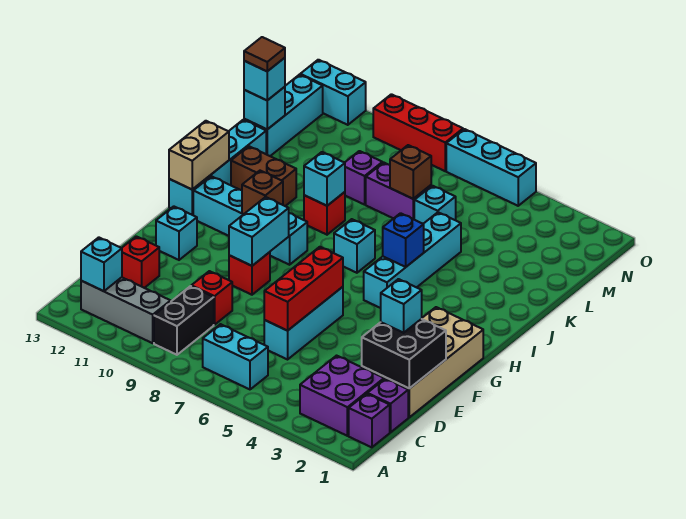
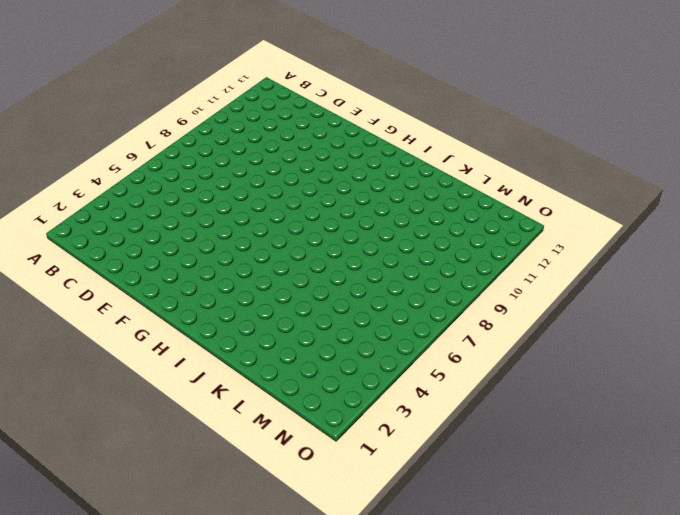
none -> purple brick B1 level 1
none -> purple brick B2:C3 level 1
none -> cyan brick B6:B7 level 1
none -> black brick B9:C9 level 1

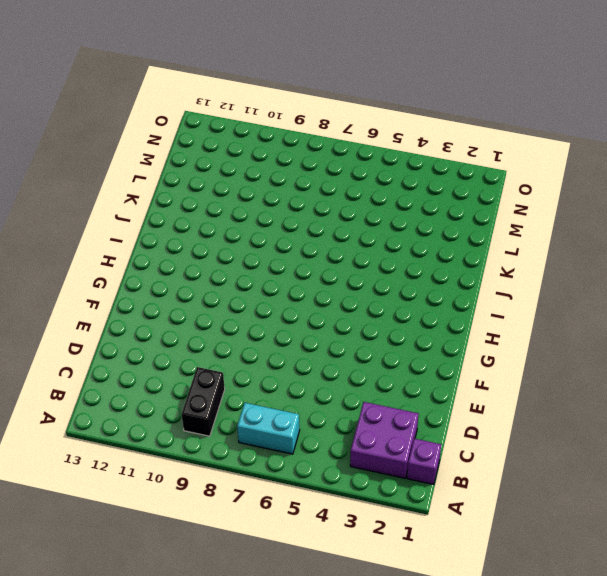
none -> grey brick B10:B12 level 1
none -> purple brick C1 level 1
none -> tan brick D1:G2 level 1
none -> cyan brick D6:F6 level 1

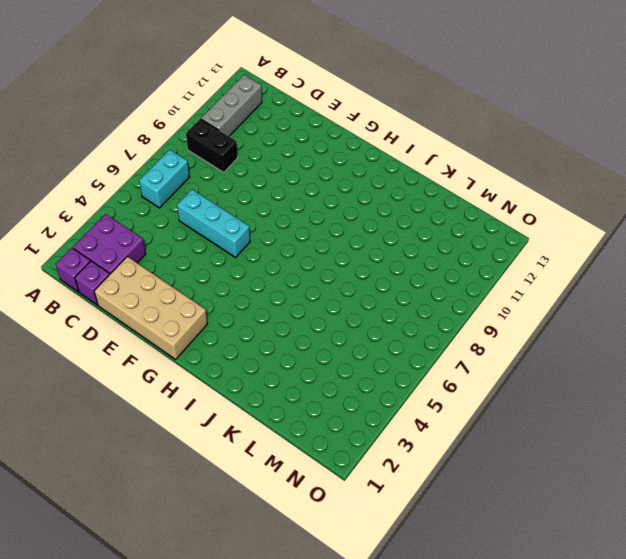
none -> red brick D9 level 1
none -> red brick D12 level 1
none -> red brick F9 level 1
none -> cyan brick F12 level 1

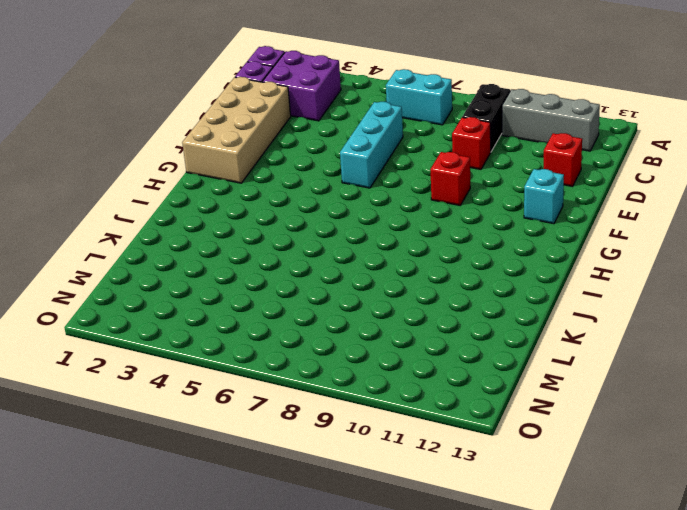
none -> cyan brick H5:K5 level 1
none -> cyan brick H9:H12 level 1
none -> cyan brick H13:K13 level 1
none -> cyan brick I7 level 1

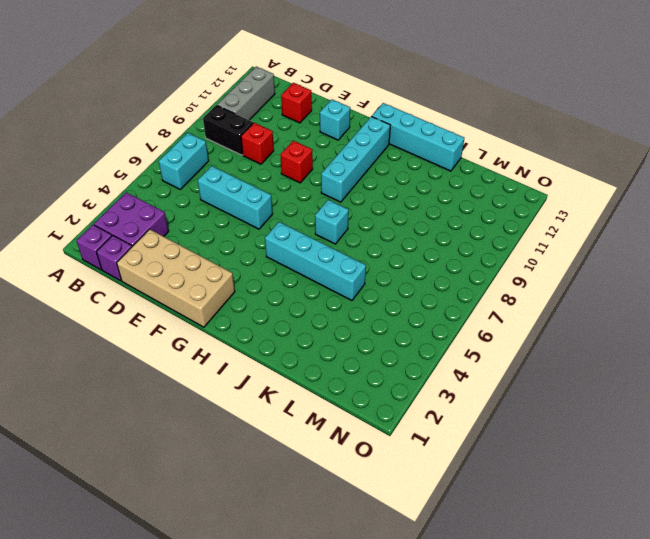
none -> red brick J9 level 1
none -> brown brick J11:J12 level 1
none -> cyan brick L6 level 1
none -> purple brick L7:L8 level 1

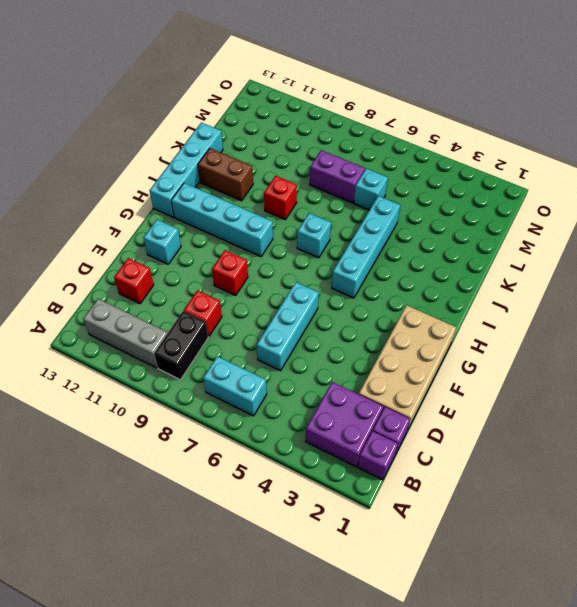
none -> purple brick L9 level 1
none -> cyan brick L13:N13 level 1
none -> cyan brick O5:O7 level 1
none -> red brick O8:O10 level 1

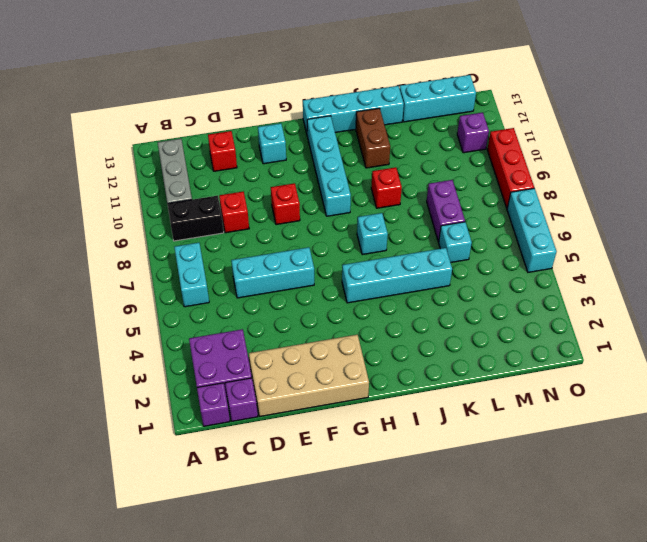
purple brick N11 level 1 -> purple brick L9 level 1
none -> cyan brick O12:O13 level 1
none -> cyan brick B12 level 2
none -> black brick D1:E2 level 2
none -> red brick D6:F6 level 2

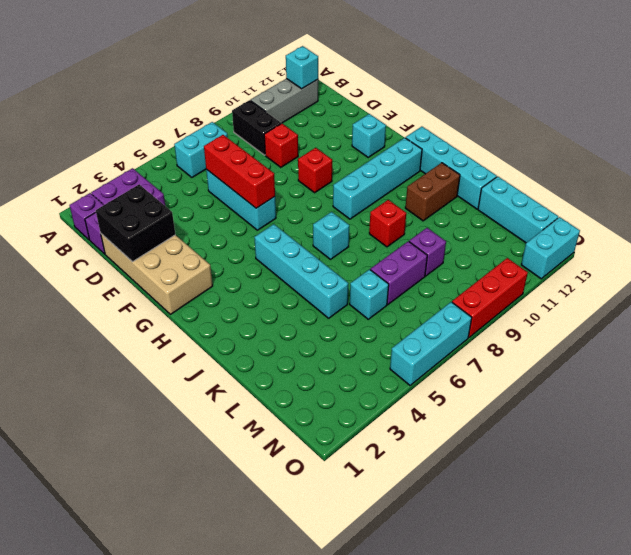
none -> red brick D12 level 1
none -> cyan brick F9:G9 level 2
none -> brown brick H10 level 2
none -> tan brick H13:I13 level 2

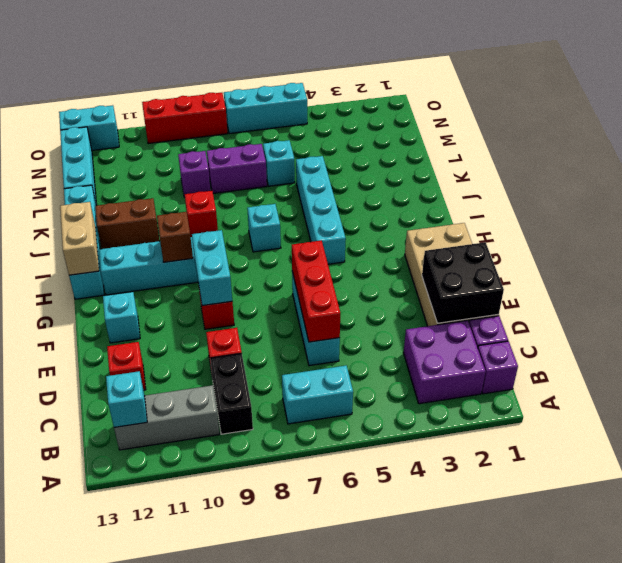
none -> blue brick I5 level 2
none -> cyan brick J9 level 2
none -> brown brick L7 level 2
none -> cyan brick L13 level 2

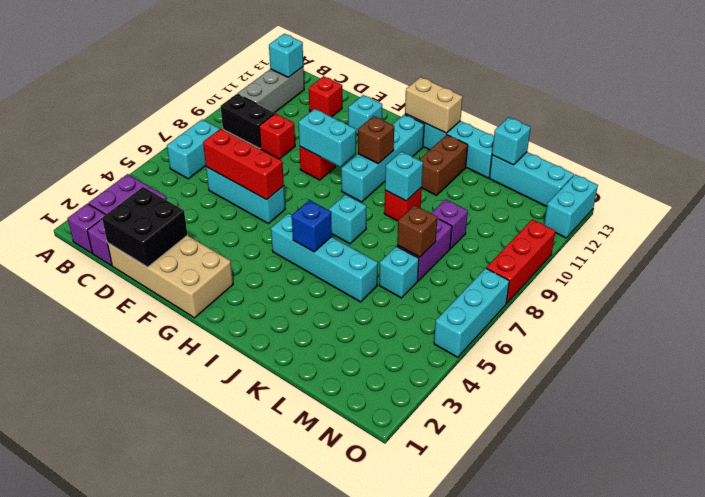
none -> cyan brick E2 level 3
none -> cyan brick L13 level 3
none -> brown tile L13 level 4

